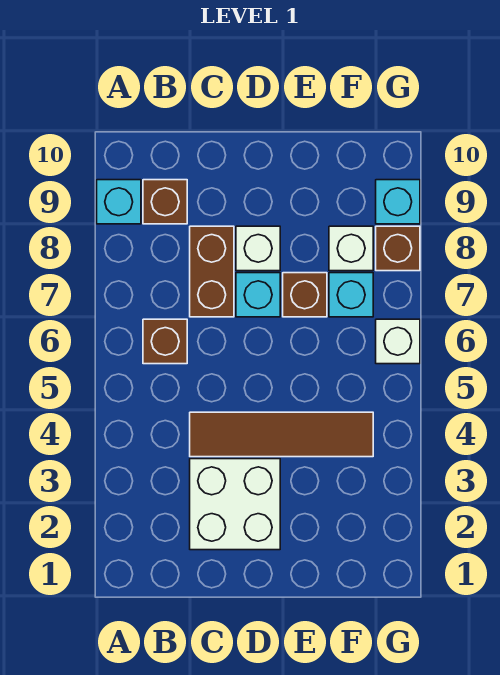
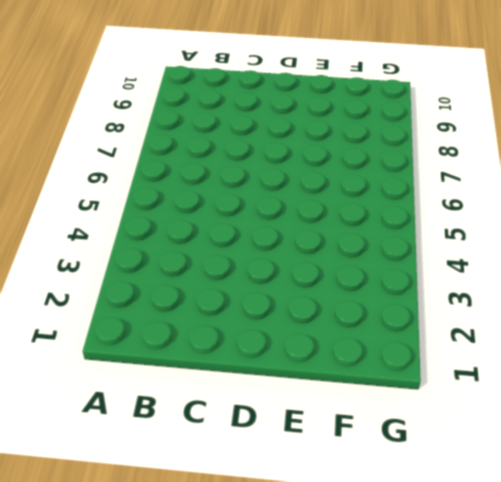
none -> cyan brick A9 level 1
none -> brown brick B6 level 1
none -> brown brick B9 level 1

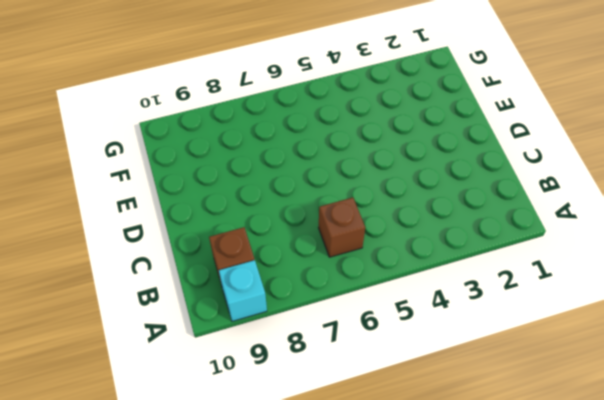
none -> white brick C2:D3 level 1
none -> brown tile C4:F4 level 1
none -> brown brick C7:C8 level 1

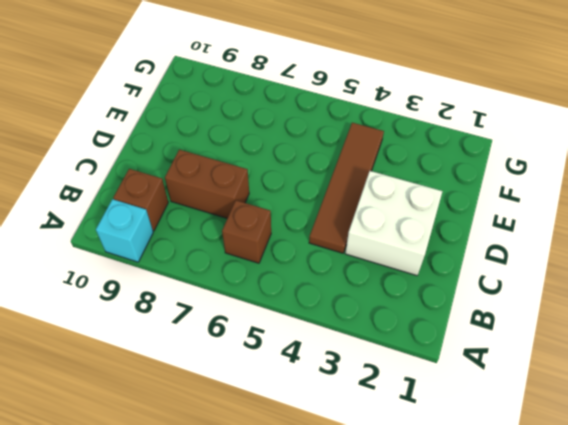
none -> cyan brick D7 level 1
none -> white brick D8 level 1
none -> brown brick E7 level 1

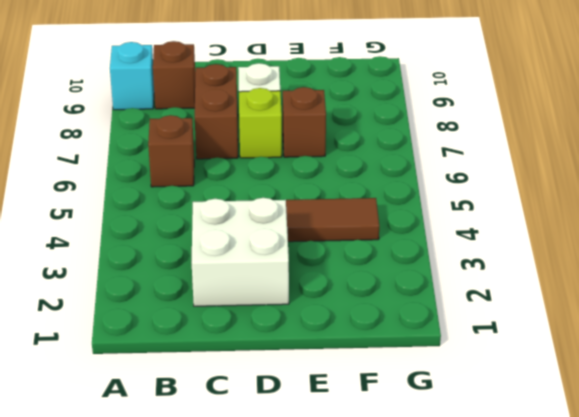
lime brick D7 level 1 -> cyan brick D7 level 1
none -> cyan brick F7 level 1
none -> white brick F8 level 1
none -> white brick G6 level 1

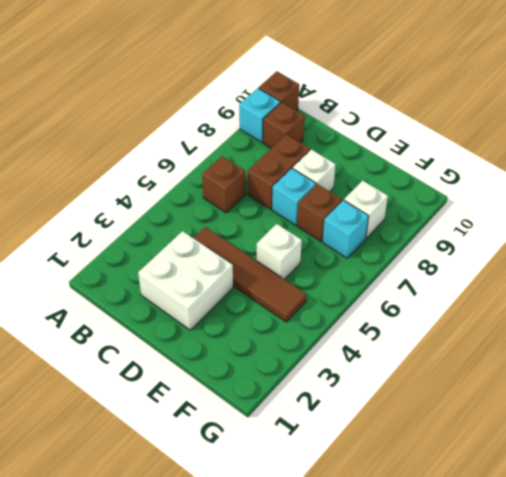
brown brick A10 level 1 -> brown brick G8 level 1
white brick E5 level 1 -> white brick G6 level 1
none -> cyan brick G9 level 1

